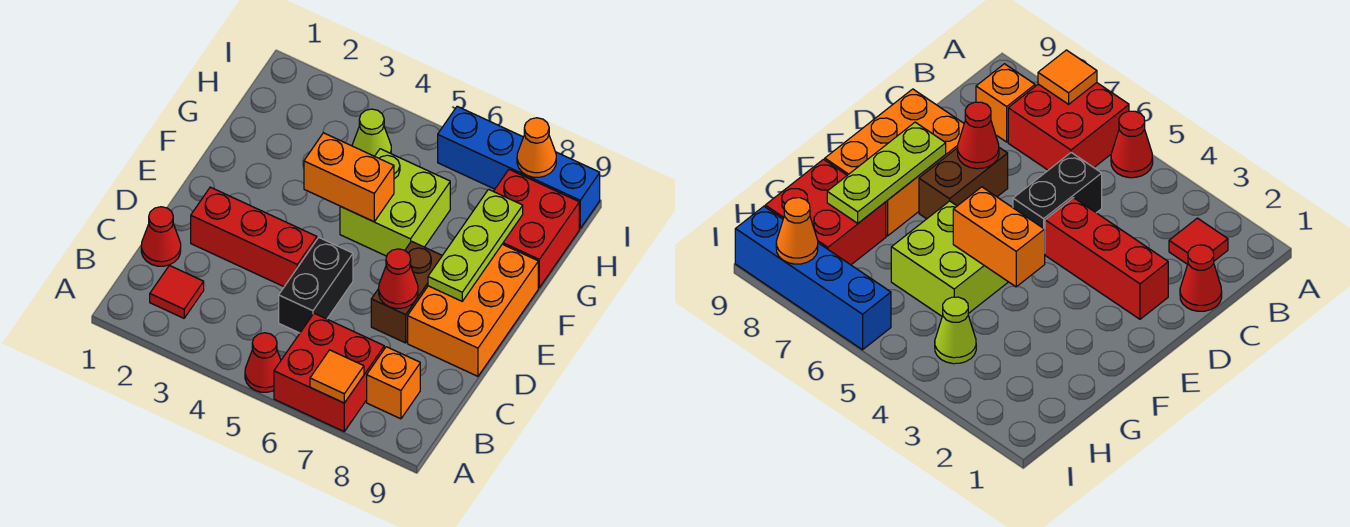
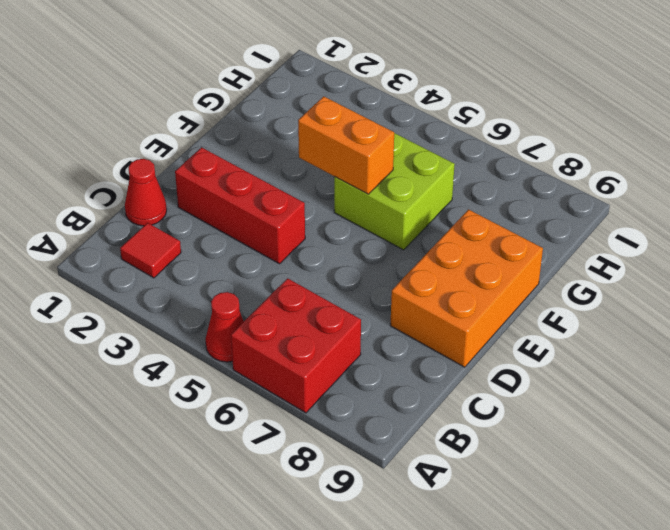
none -> orange brick B8 level 1
none -> black brick C5:D5 level 1
none -> brown brick D7:E7 level 1

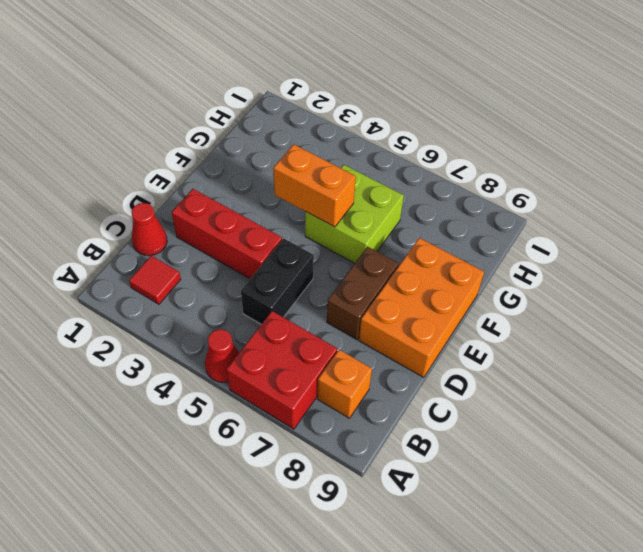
none -> red brick G8:H9 level 1
none -> lime cone H4 level 1
none -> blue brick I6:I9 level 1

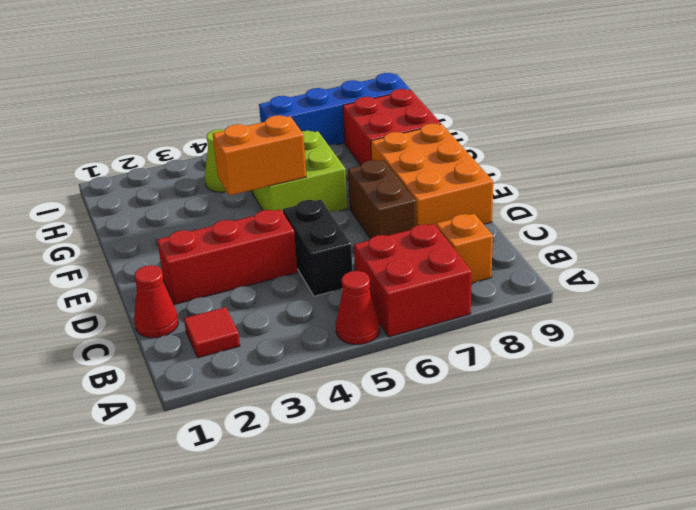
none -> orange tile A7 level 2
none -> red cone D7 level 2
none -> lime plate E8:G8 level 2

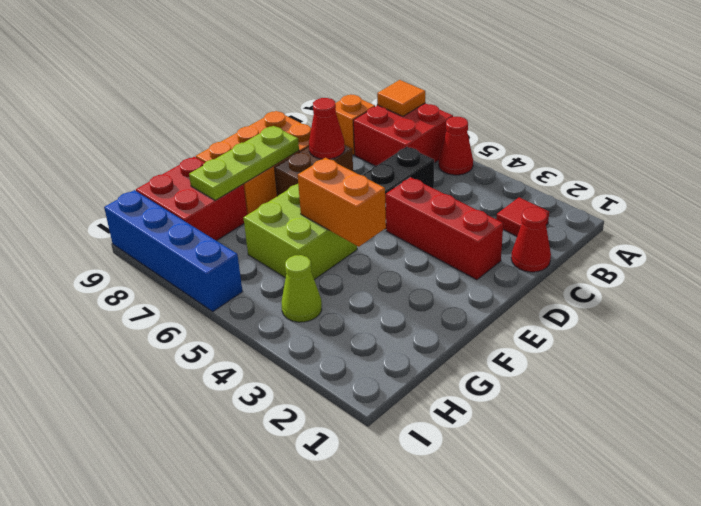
none -> orange cone I8 level 2

